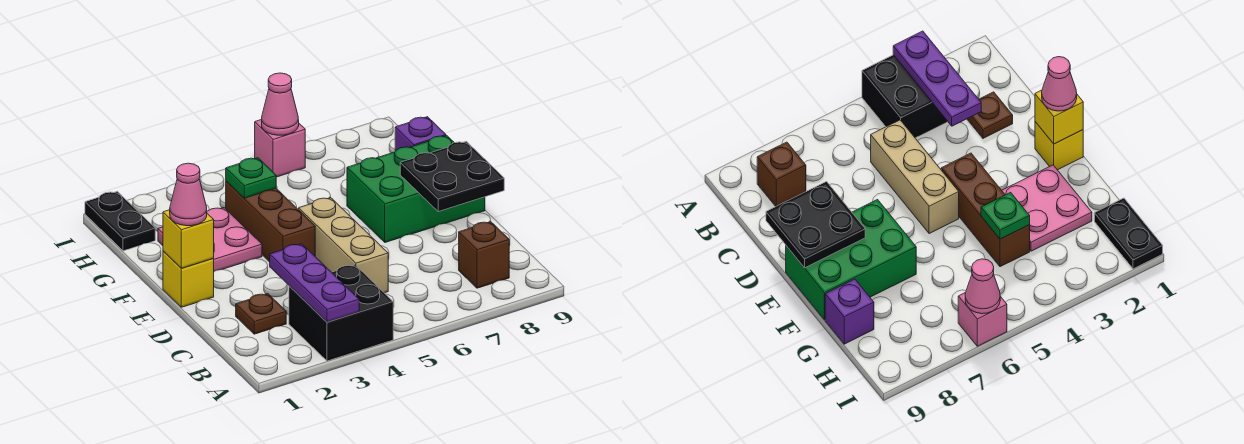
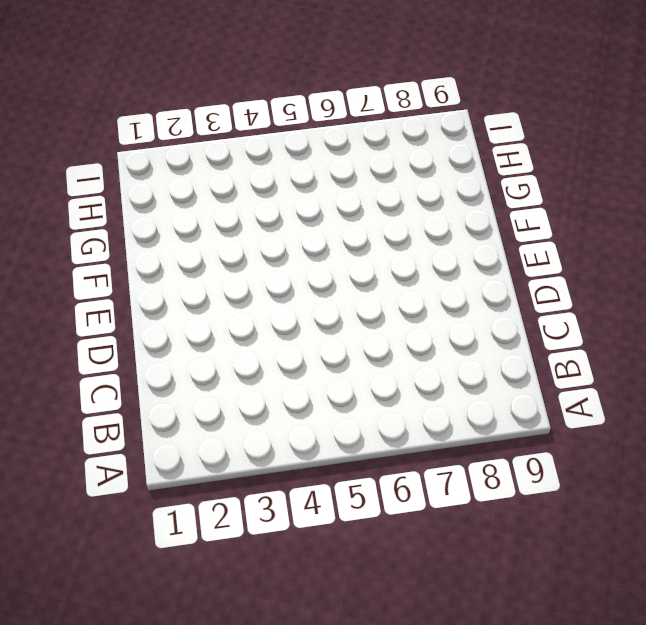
none -> black brick A3:B4 level 1
none -> brown brick B8 level 1
none -> brown plate C2 level 1

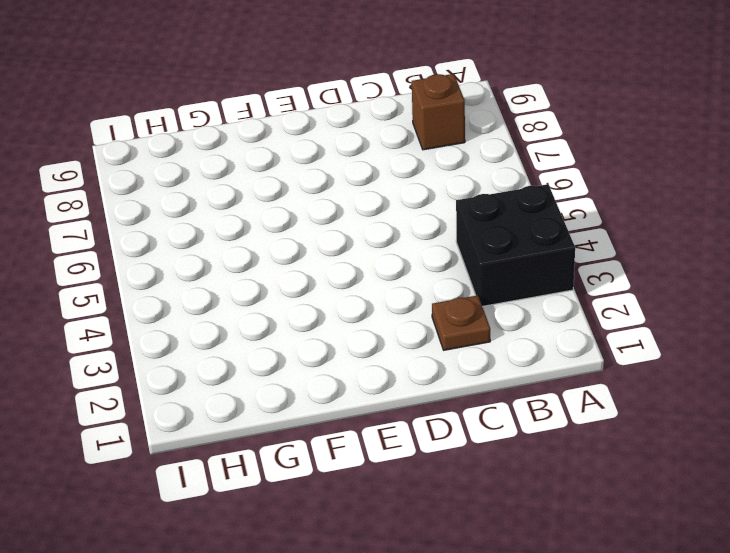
none -> tan brick C5:E5 level 1
none -> yellow brick E1 level 1
none -> brown brick E4:G4 level 1

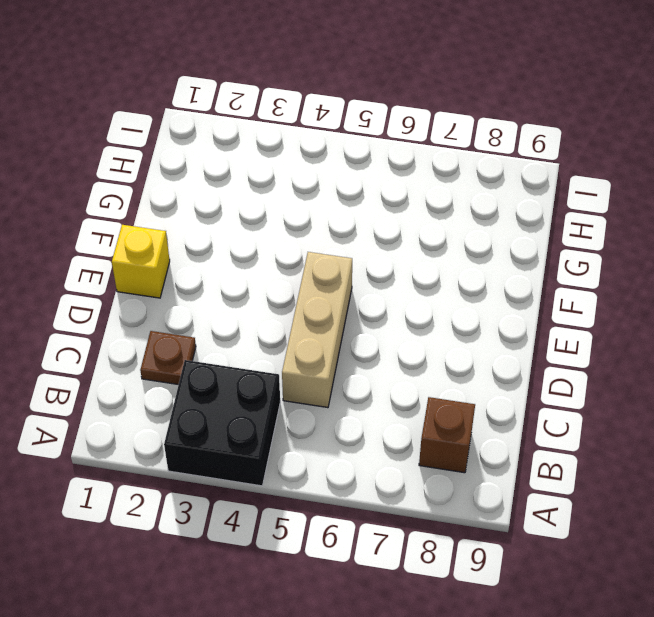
none -> brown brick E4:G4 level 1
none -> green brick E7:F9 level 1
none -> pink plate F2:G3 level 1

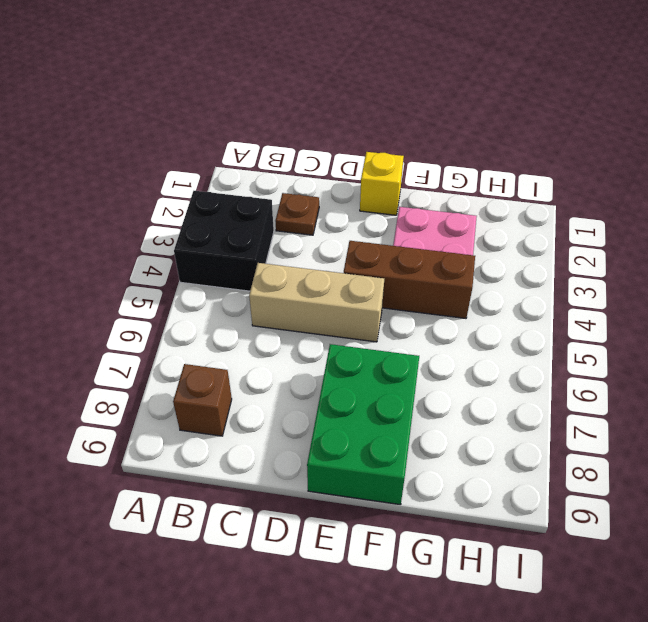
none -> purple brick G9 level 1
none -> black plate H1:I1 level 1
none -> pink brick I6 level 1

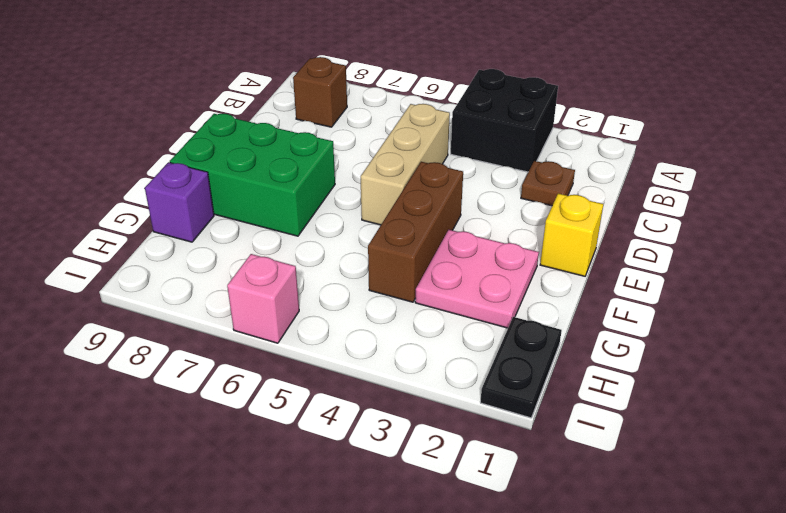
none -> purple plate A3:C3 level 2
none -> black plate D8:E9 level 2
none -> yellow brick E1 level 2

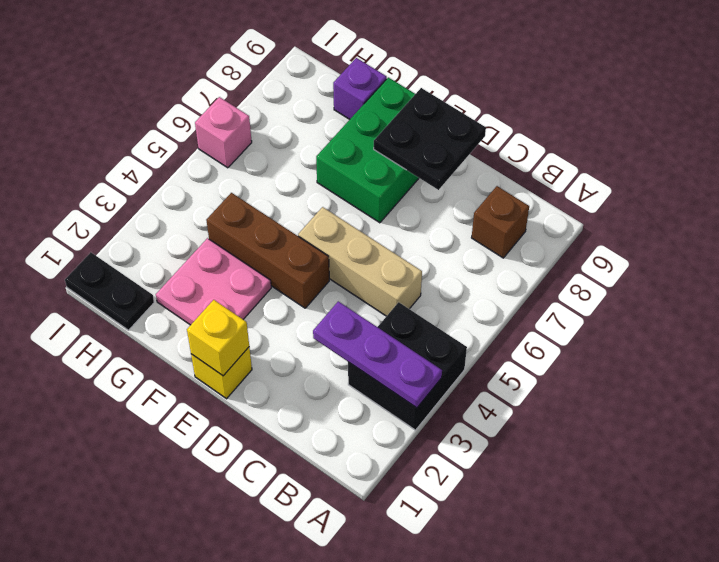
none -> brown plate C2 level 1
none -> green plate G4 level 2
none -> pink cone I6 level 2

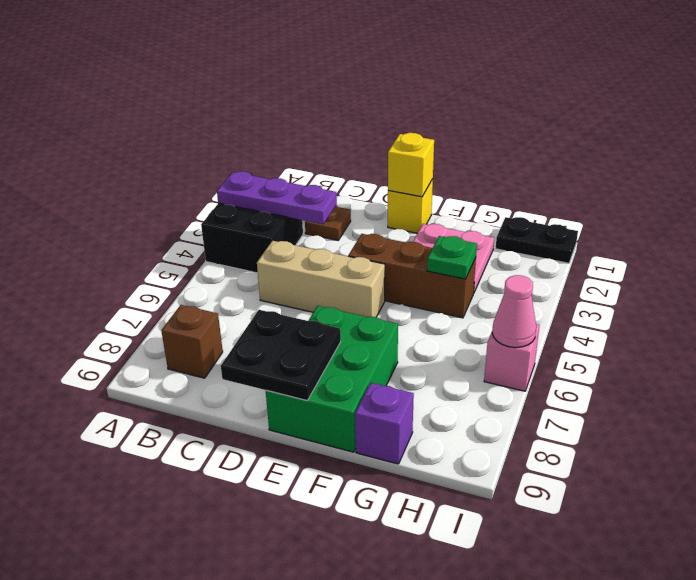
none -> pink cone E1 level 3

